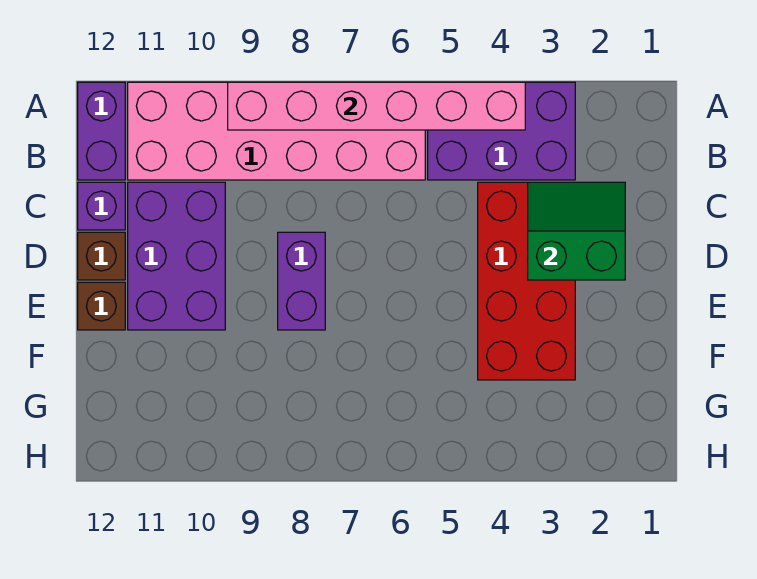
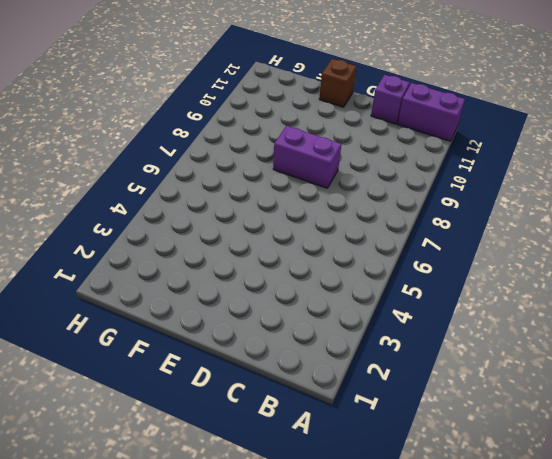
none -> purple brick A3:B5 level 1
none -> pink brick A6:B11 level 1

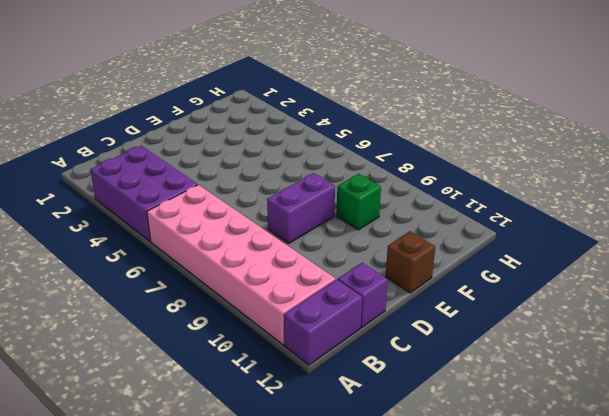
green brick F9 level 1 -> none
none -> red brick C3:F4 level 1
none -> purple brick C10:E11 level 1

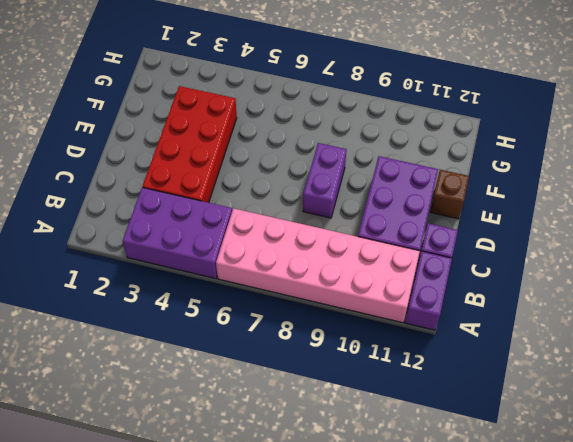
none -> brown brick D12 level 1
none -> pink brick A4:A9 level 2

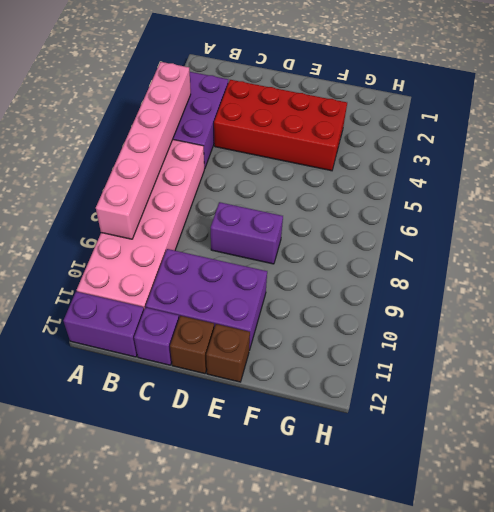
none -> green slope C2:D3 level 2 top D

